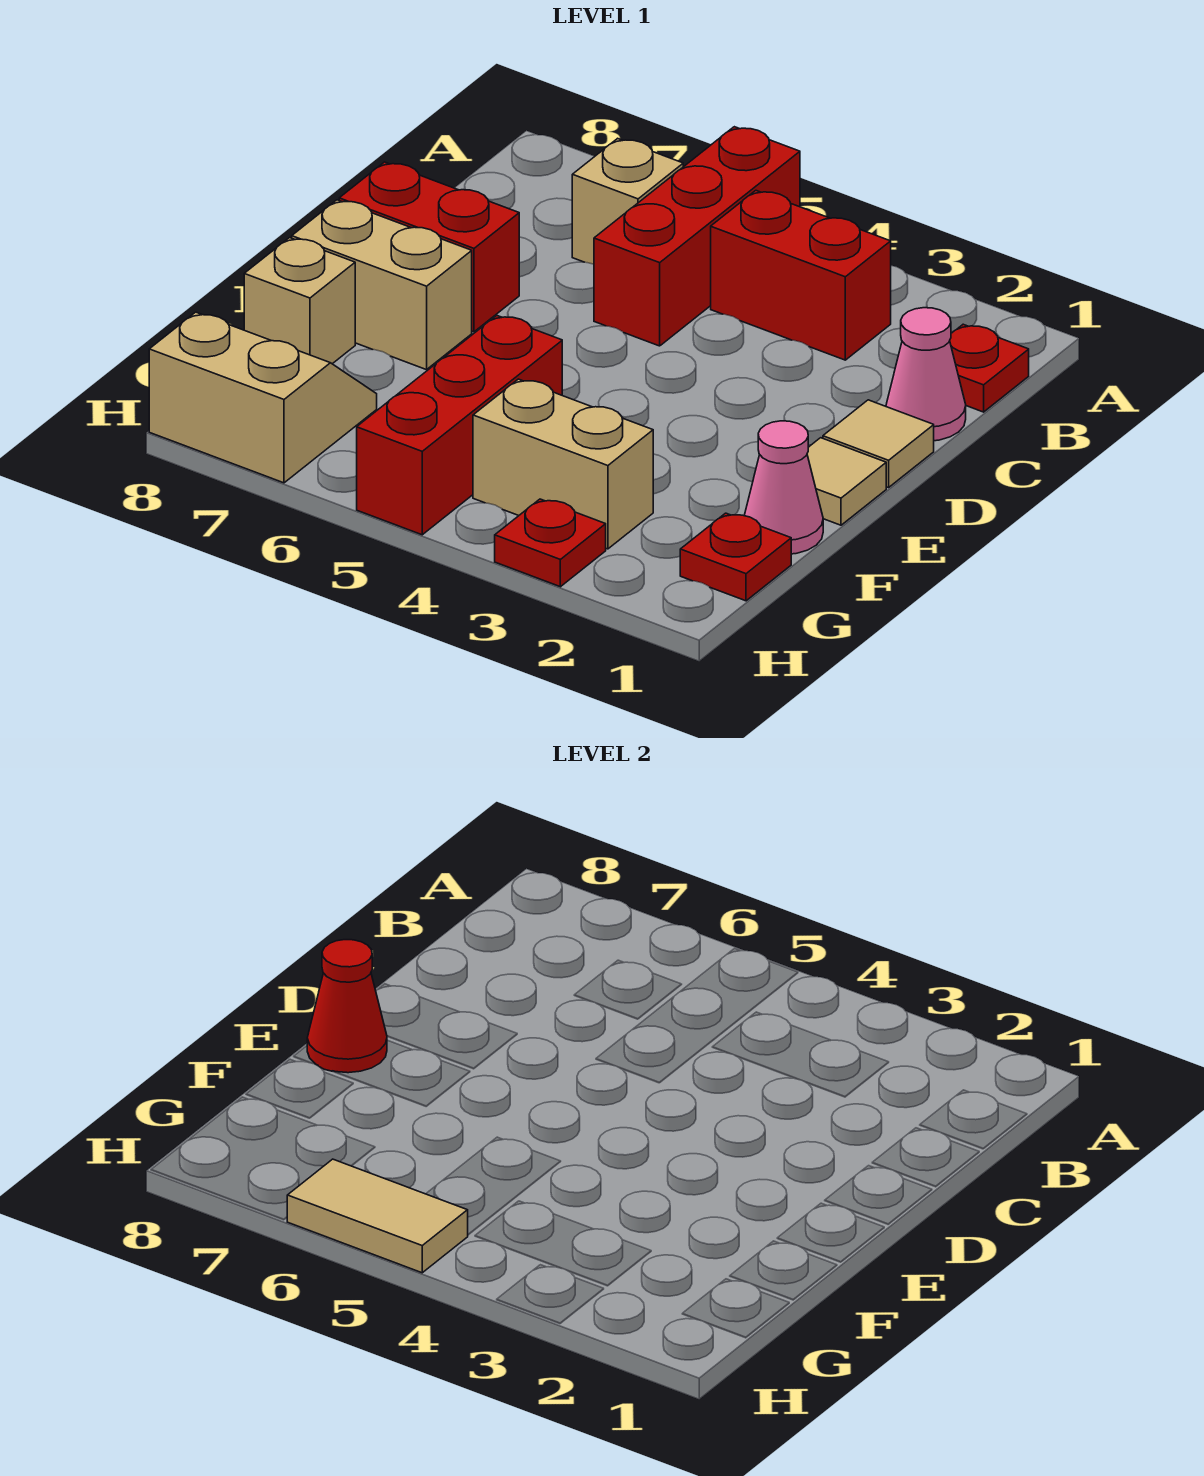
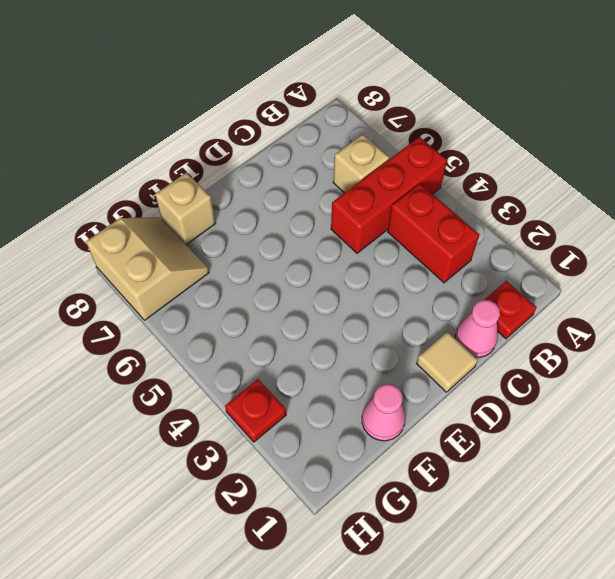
none -> red brick D7:D8 level 1
none -> tan tile E1 level 1
none -> tan brick E7:E8 level 1

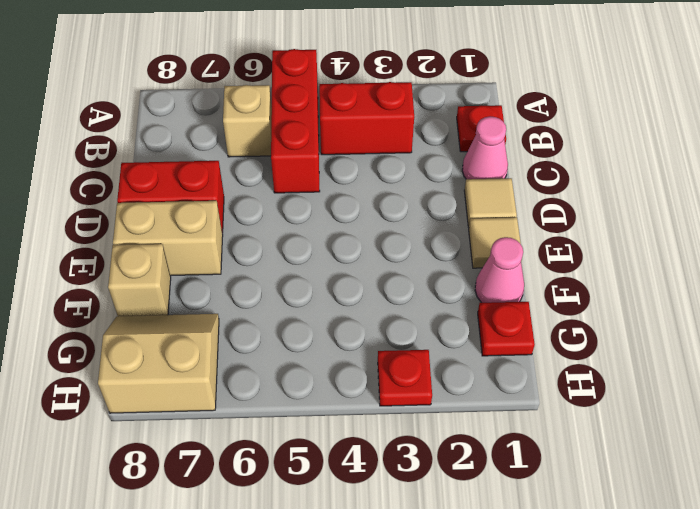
none -> red brick F5:H5 level 1
none -> tan brick G3:G4 level 1
none -> red cone E8 level 2

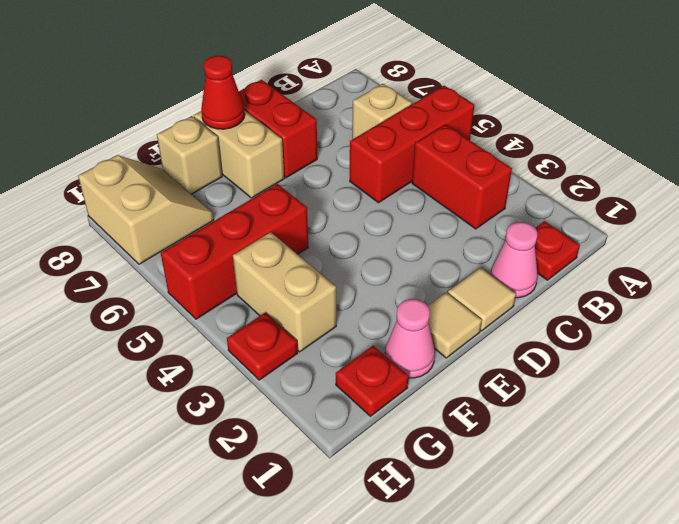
none -> tan tile H5:H6 level 2

